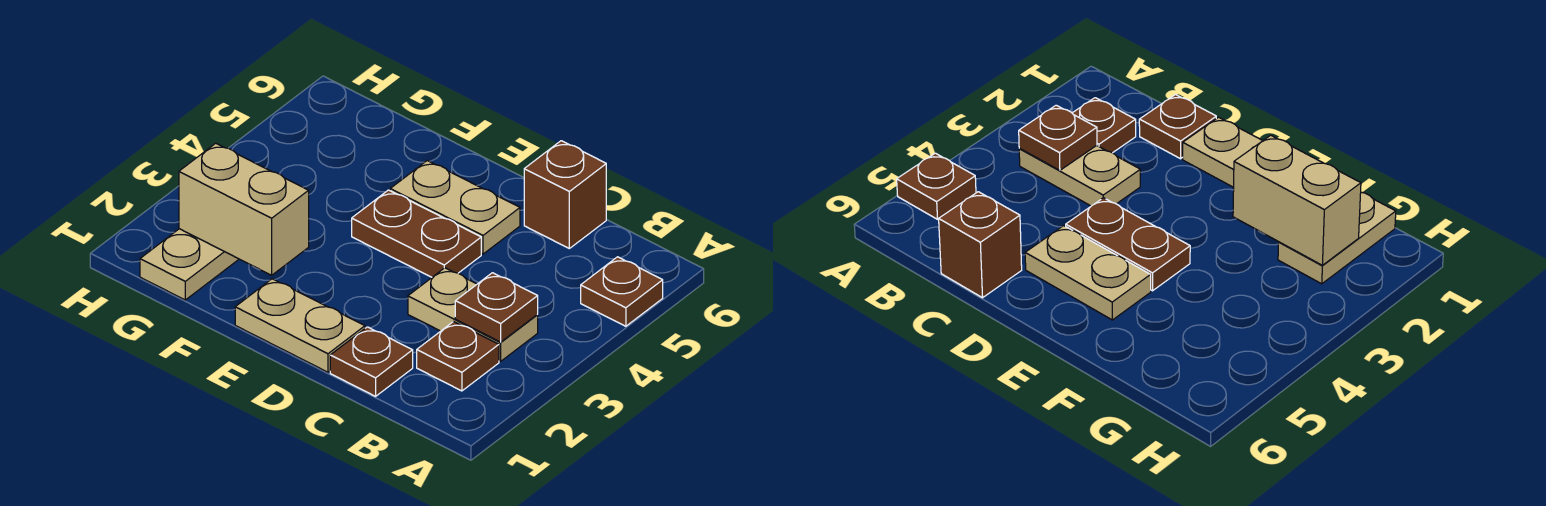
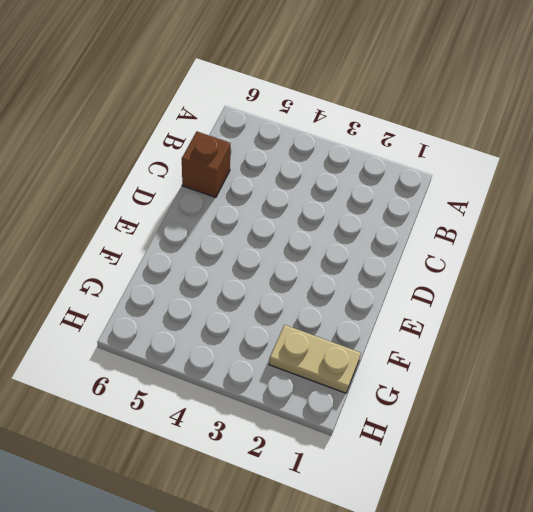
none -> brown plate A5 level 1
none -> brown plate B2 level 1

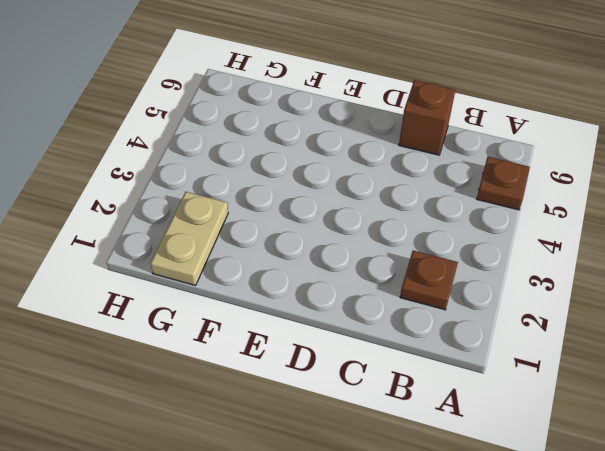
none -> tan plate B3:C3 level 1
none -> brown plate C1 level 1

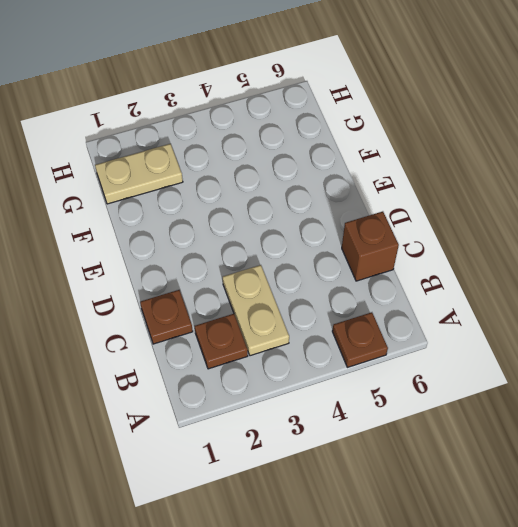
none -> tan plate D1:E1 level 1
none -> brown plate D4:E4 level 1

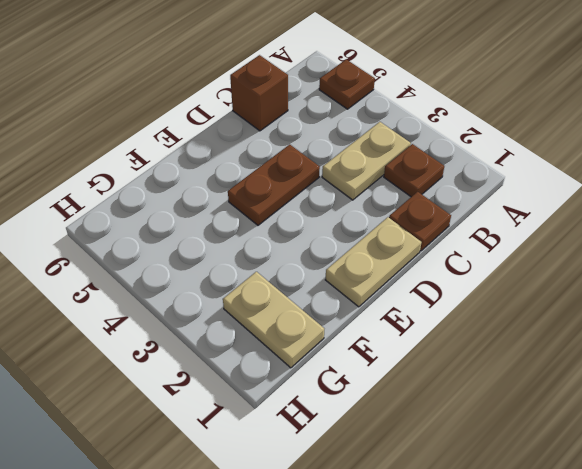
none -> tan plate D5:E5 level 1
none -> brown plate B3 level 2

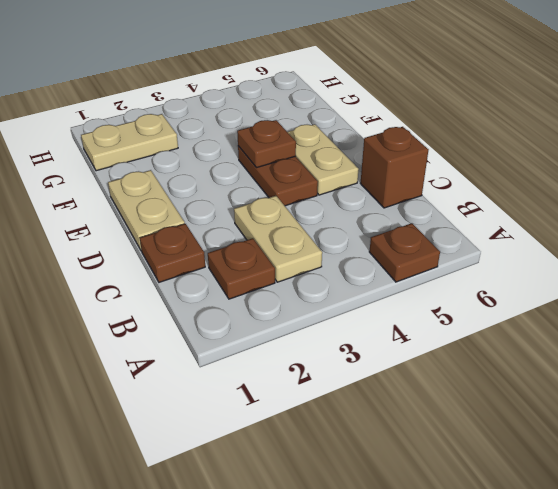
brown plate E4 level 2 -> brown plate B3 level 2
none -> tan brick F2:G2 level 2

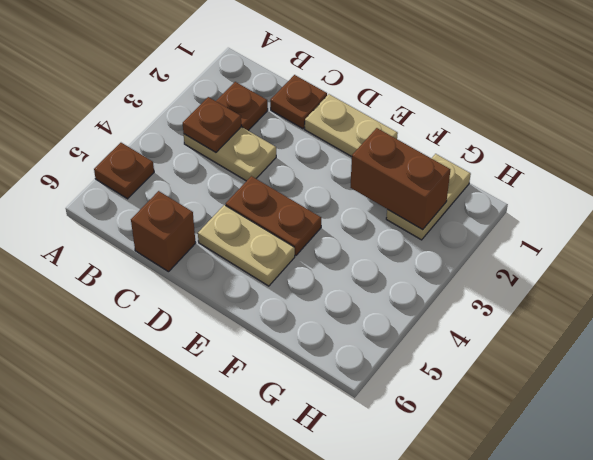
brown brick F2:G2 level 2 -> tan brick F2:G2 level 2

